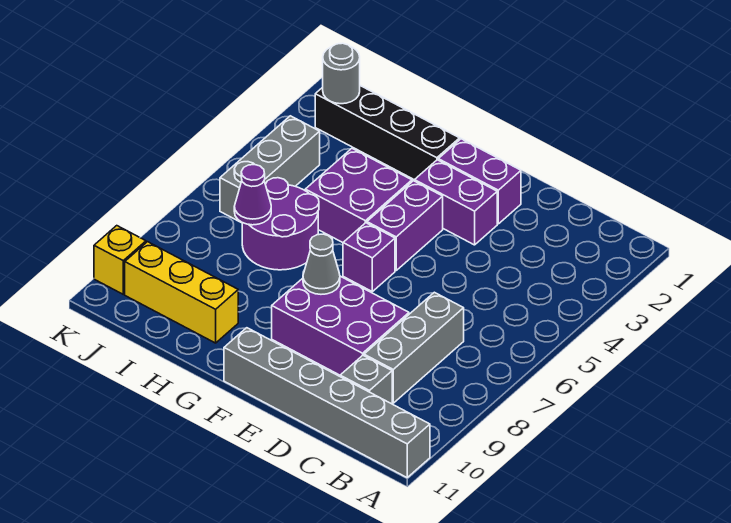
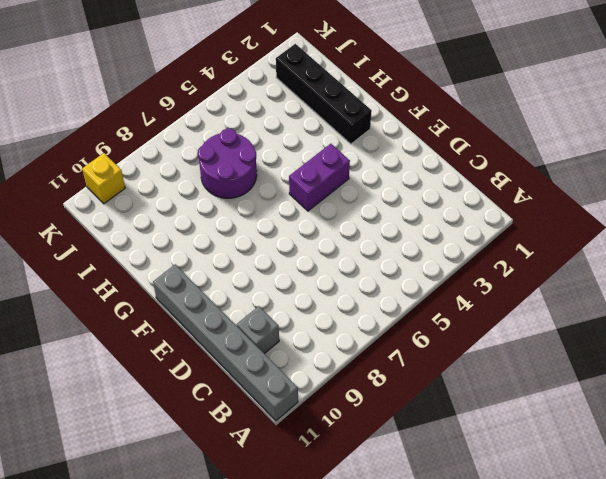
none -> grey brick C7:C9 level 1
none -> purple brick D8:F9 level 1
none -> purple brick E2:F2 level 1

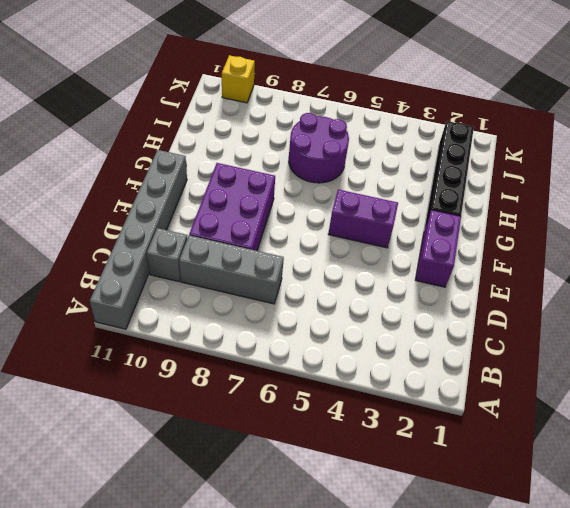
none -> purple brick E3:F3 level 1
none -> purple brick F6 level 1
none -> purple brick G4:H5 level 1

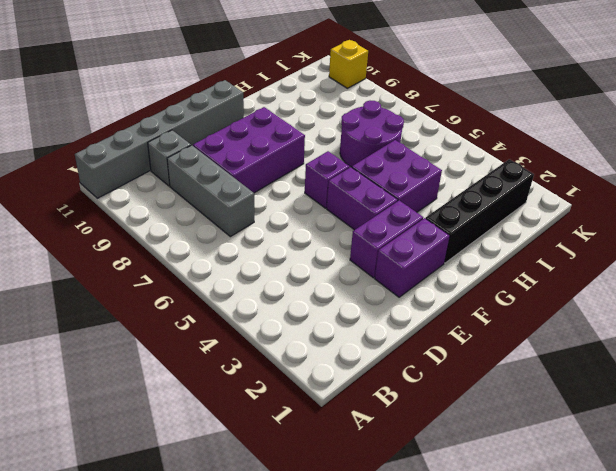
none -> yellow brick H10:J10 level 1
none -> grey brick J4:J6 level 1
none -> grey cone F8 level 2

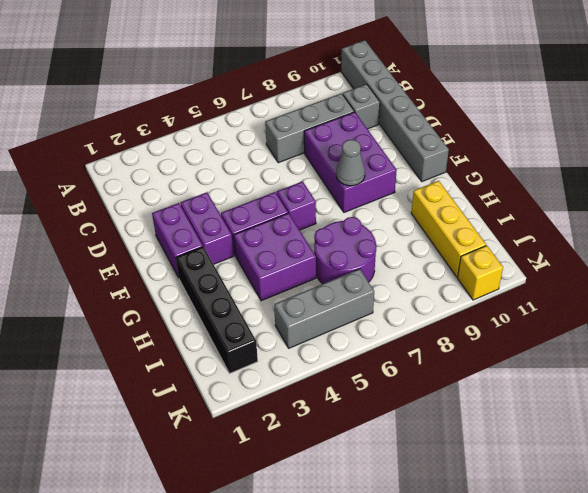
none -> purple cone I7 level 2
none -> grey round brick J2 level 2

